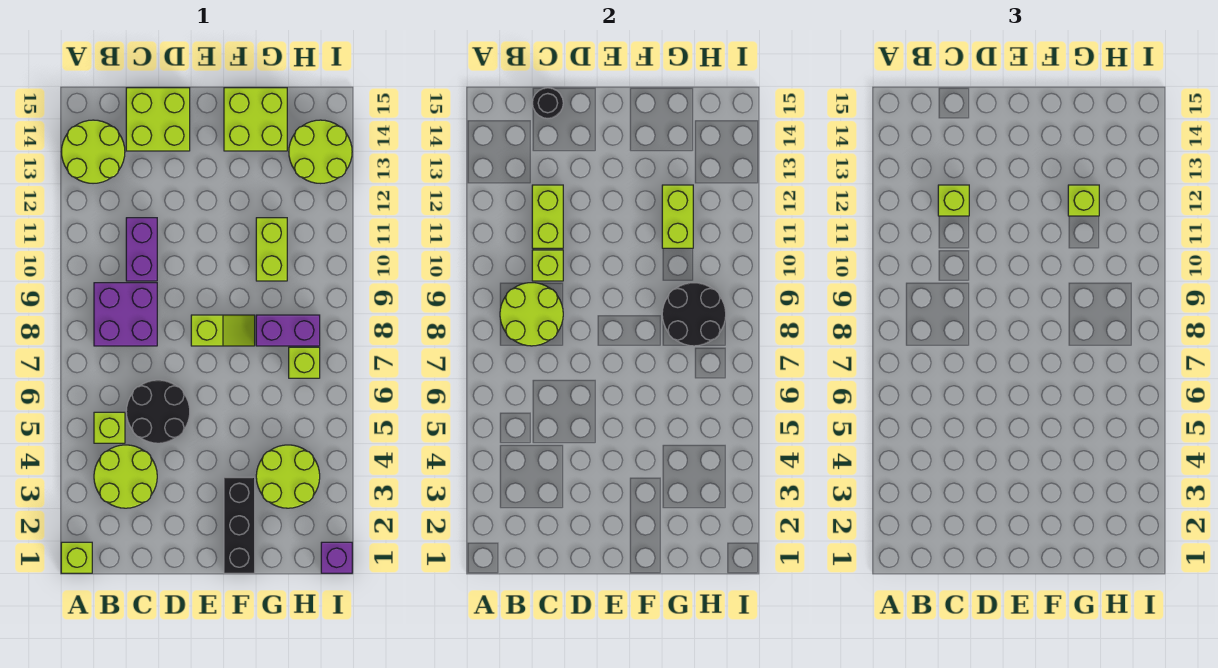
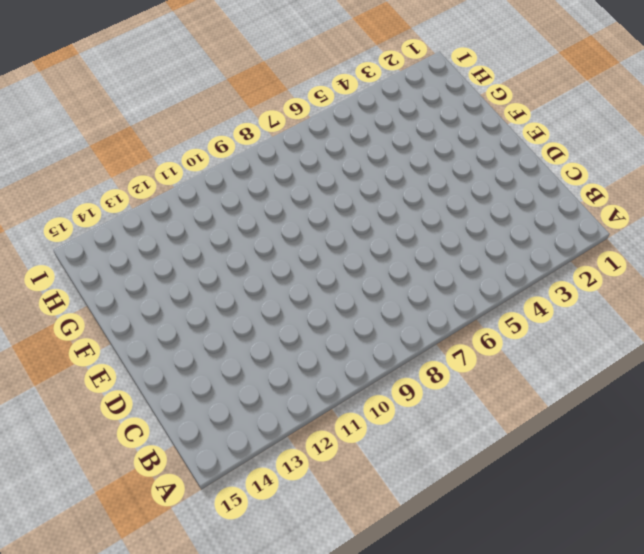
none -> lime brick A1 level 1
none -> lime round brick A13:B14 level 1
none -> lime round brick B3:C4 level 1

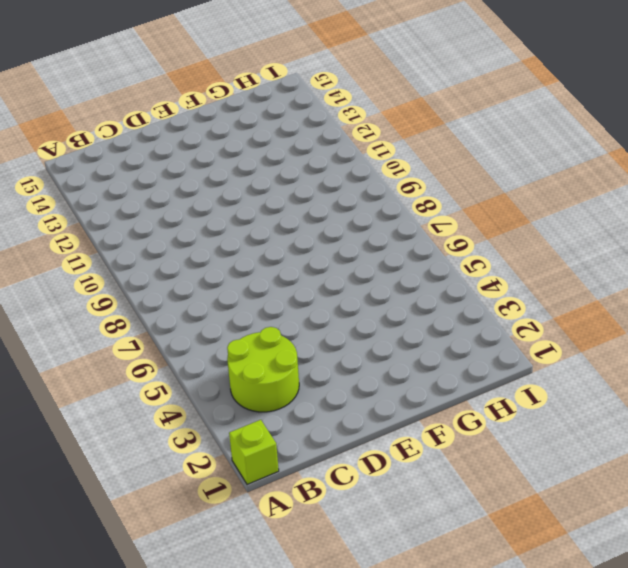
none -> lime round brick A13:B14 level 1
none -> lime brick B5 level 1
none -> purple brick B8:C9 level 1

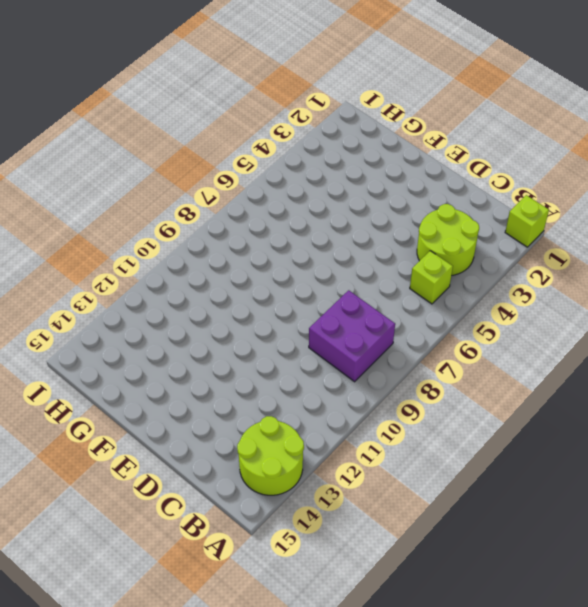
none -> black round brick C5:D6 level 1
none -> purple brick C10:C11 level 1
none -> lime brick C14:D15 level 1

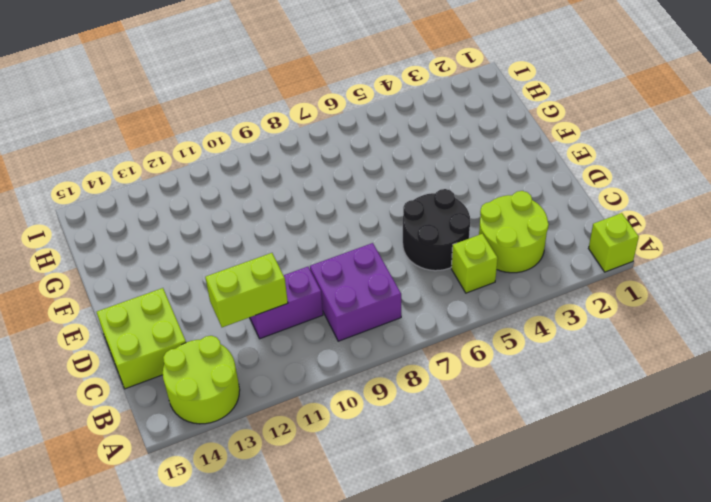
none -> lime slope E8:F8 level 1 top E
none -> black brick F1:F3 level 1
none -> lime brick F14:G15 level 1

